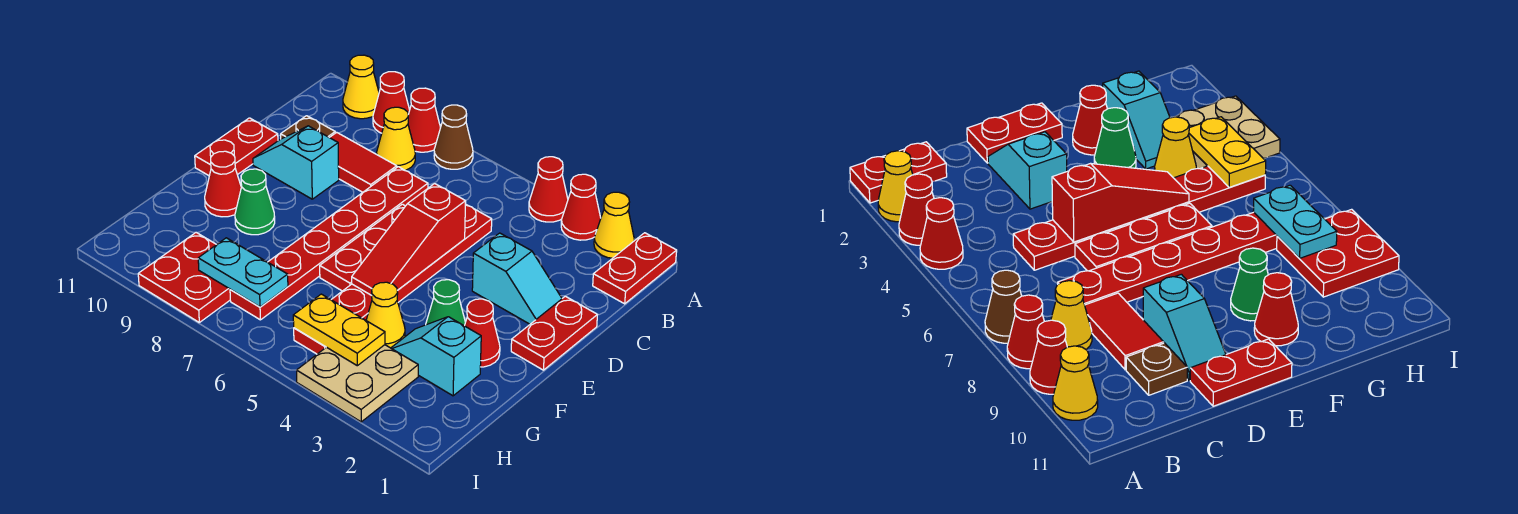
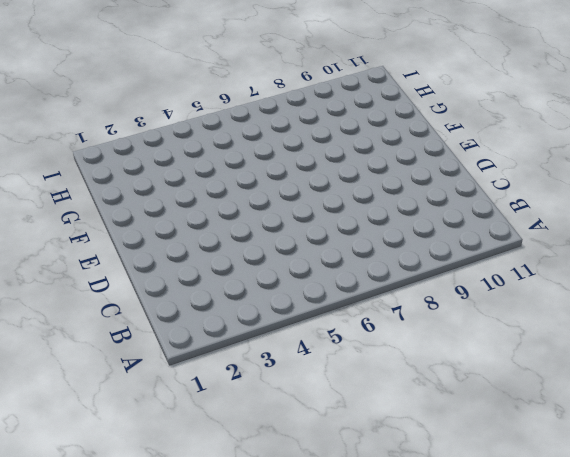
none -> red plate A1:B1 level 1
none -> yellow cone A2 level 1
none -> red cone A3 level 1

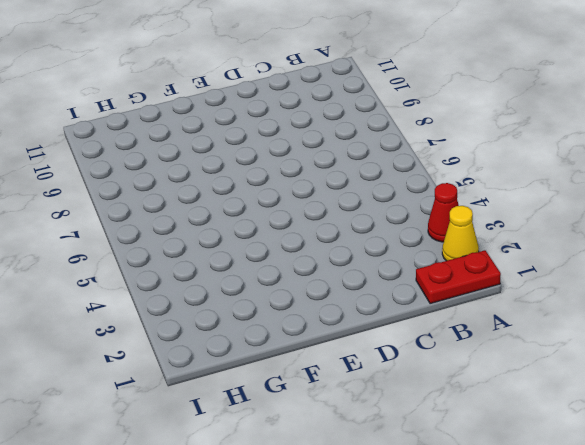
none -> red cone A4 level 1
none -> brown cone A7 level 1
none -> red cone A8 level 1

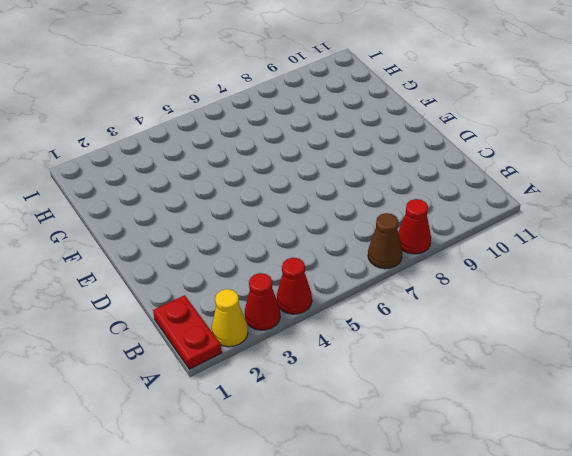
none -> red cone A9 level 1
none -> yellow cone A10 level 1
none -> yellow cone B8 level 1

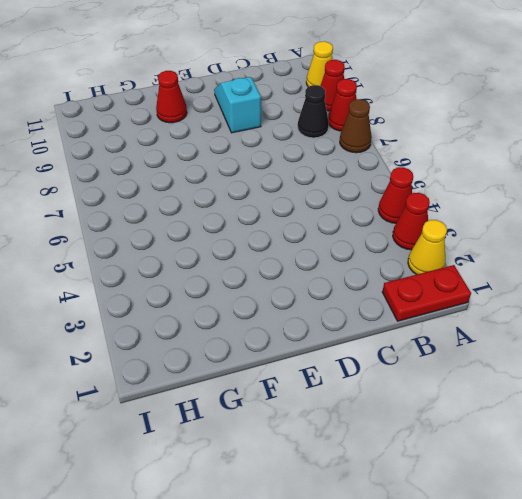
black cone B8 level 1 -> yellow cone B8 level 1
none -> red plate C5:H5 level 1
none -> red plate C7:H7 level 1
none -> red tile C8:C9 level 1

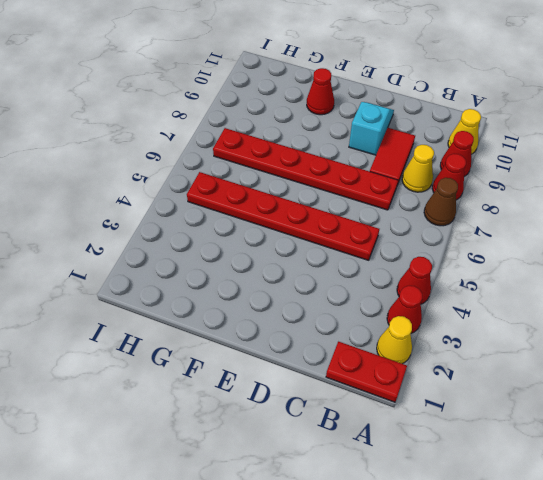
none -> brown plate C10 level 1
none -> red plate D1:E1 level 1
none -> cyan slope D2:D3 level 1 top 3

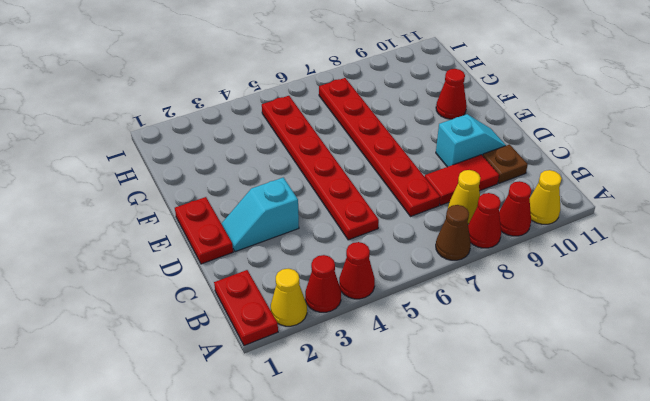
none -> red plate D6:F6 level 1
none -> red plate D11:E11 level 1
none -> red cone F2 level 1

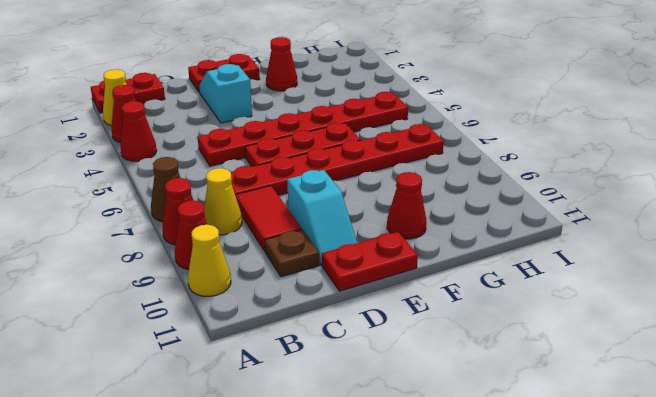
none -> green cone F3 level 1
none -> green cone F9 level 1
none -> cyan slope G2:G3 level 1 top 2

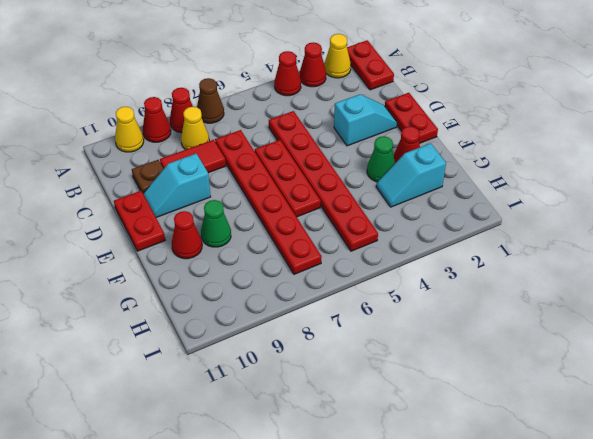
none -> yellow cone G4 level 1
none -> tan plate H3:I4 level 1
none -> red plate H8:I9 level 1

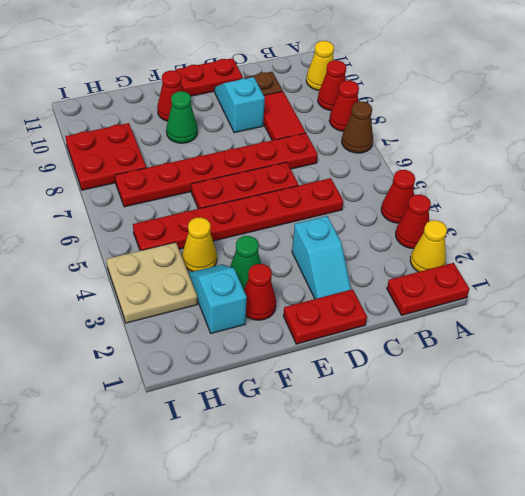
none -> yellow cone B8 level 1
none -> red slope D5:F5 level 2 top D
none -> yellow plate H4:H5 level 2

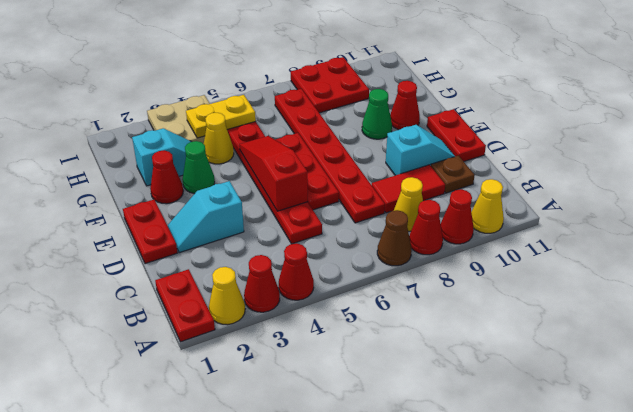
none -> cyan plate H7:H8 level 2

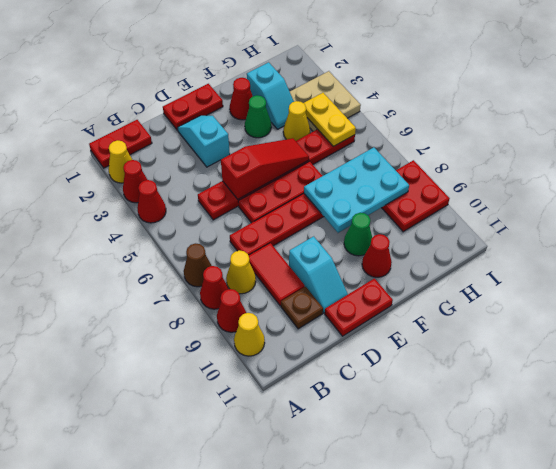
cyan plate F7:H8 level 2 -> cyan plate H7:H8 level 2

